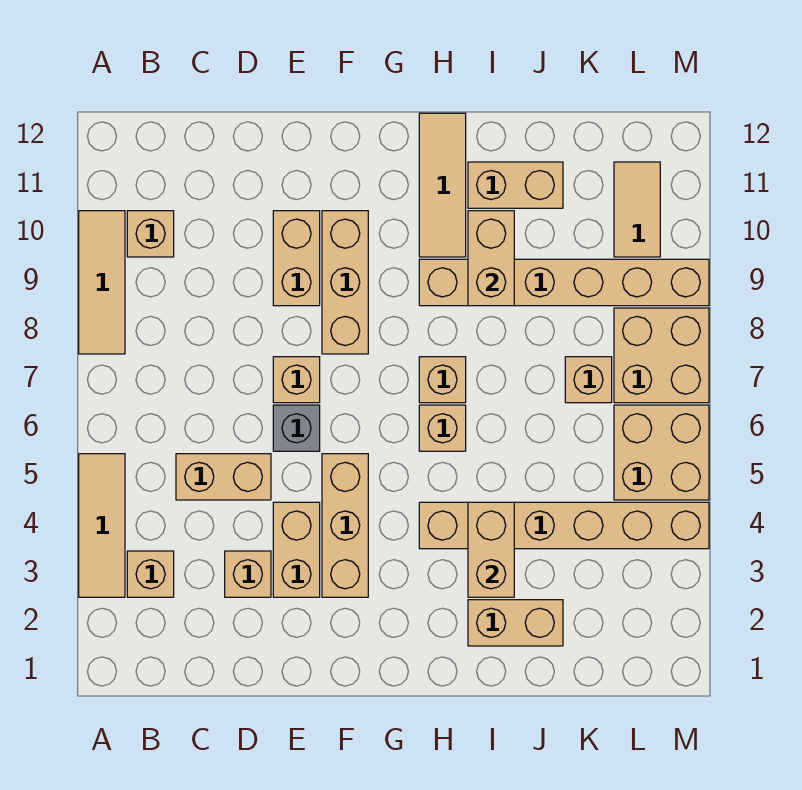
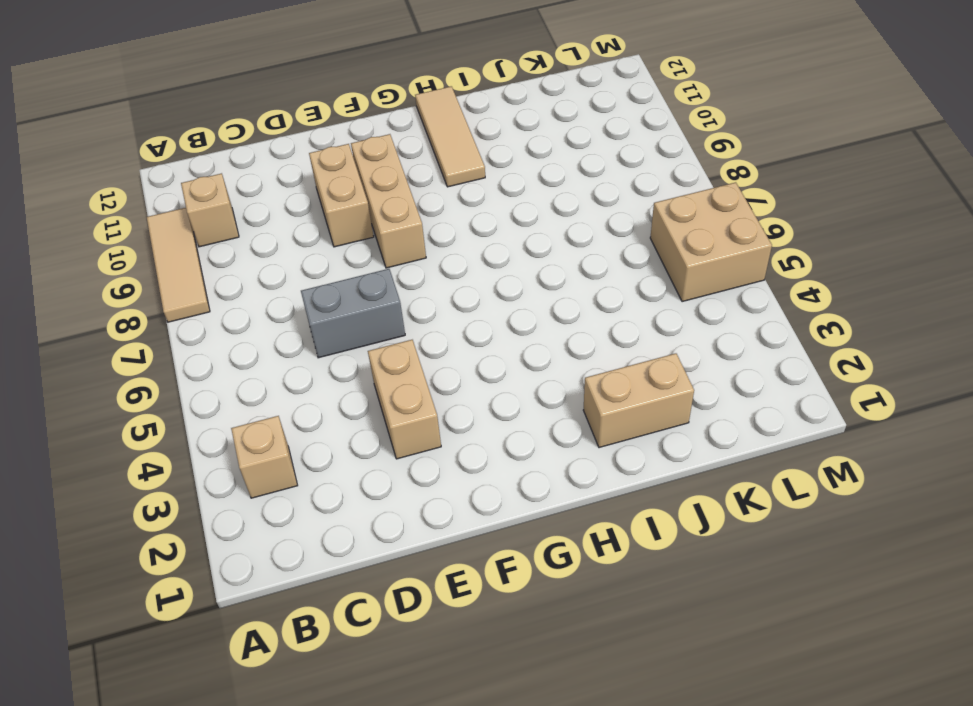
grey brick D6:E6 level 1 -> grey brick E6 level 1
none -> tan tile A3:A5 level 1
none -> tan brick C5:D5 level 1
none -> tan brick D3 level 1

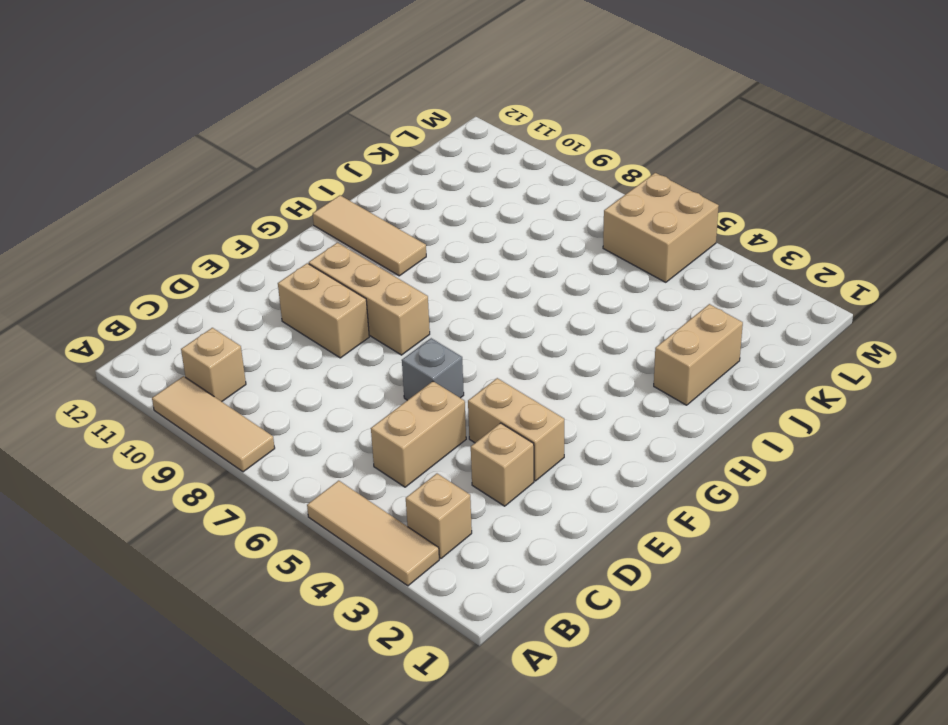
none -> tan brick E7 level 1
none -> tan brick F3:F5 level 1
none -> tan brick H4:M4 level 1

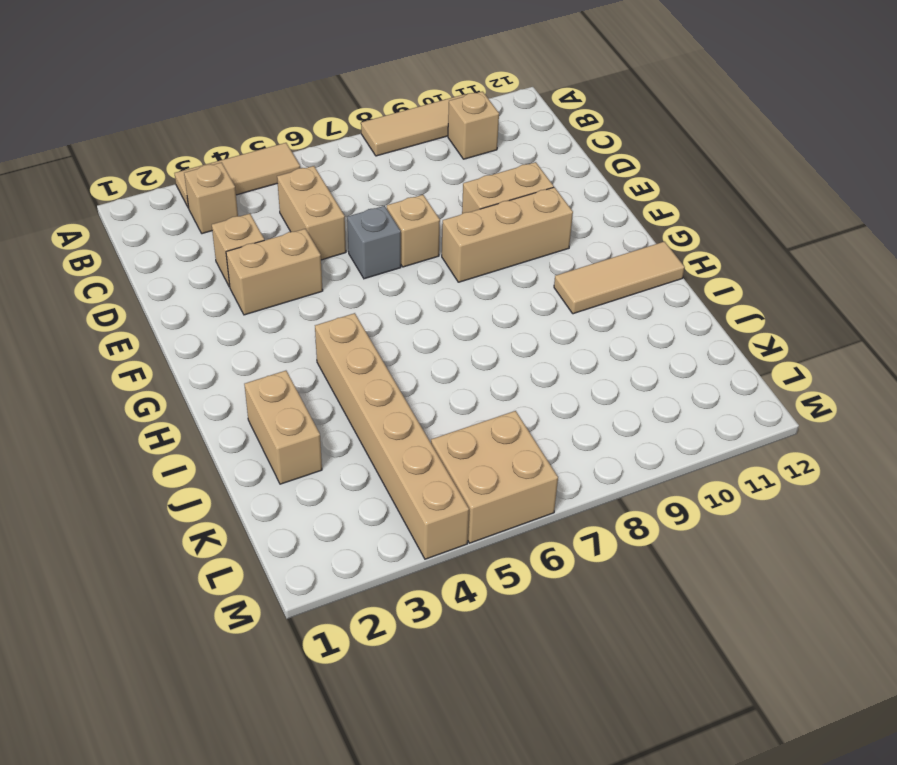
none -> tan brick F3:F5 level 1
none -> tan brick H6 level 1
none -> tan brick H7 level 1

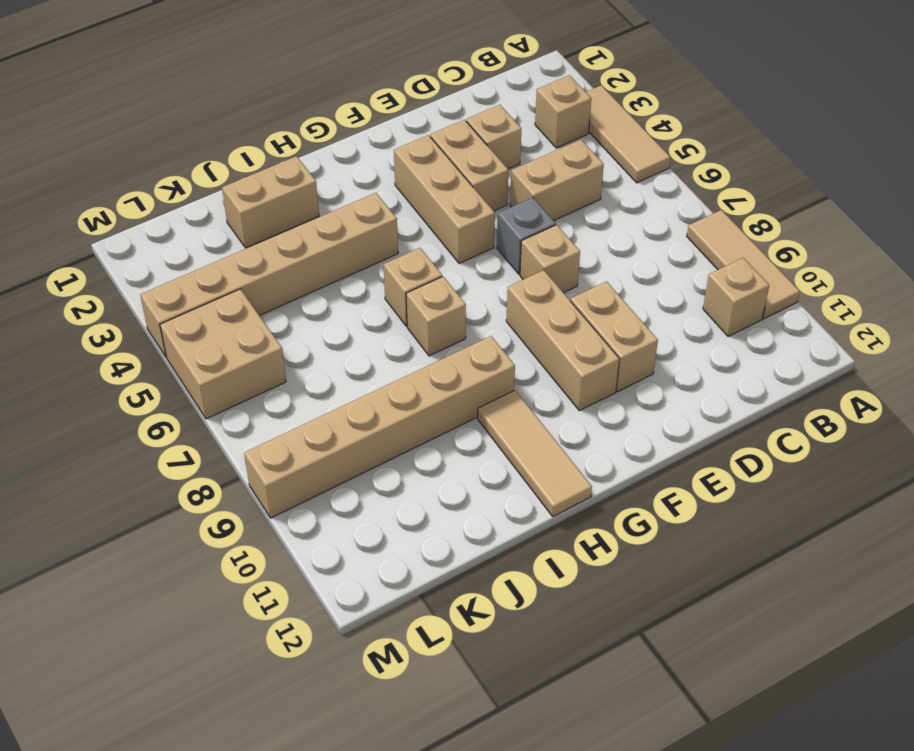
none -> tan brick I11:J11 level 1
none -> tan brick K7 level 1
none -> tan brick L7:M8 level 1

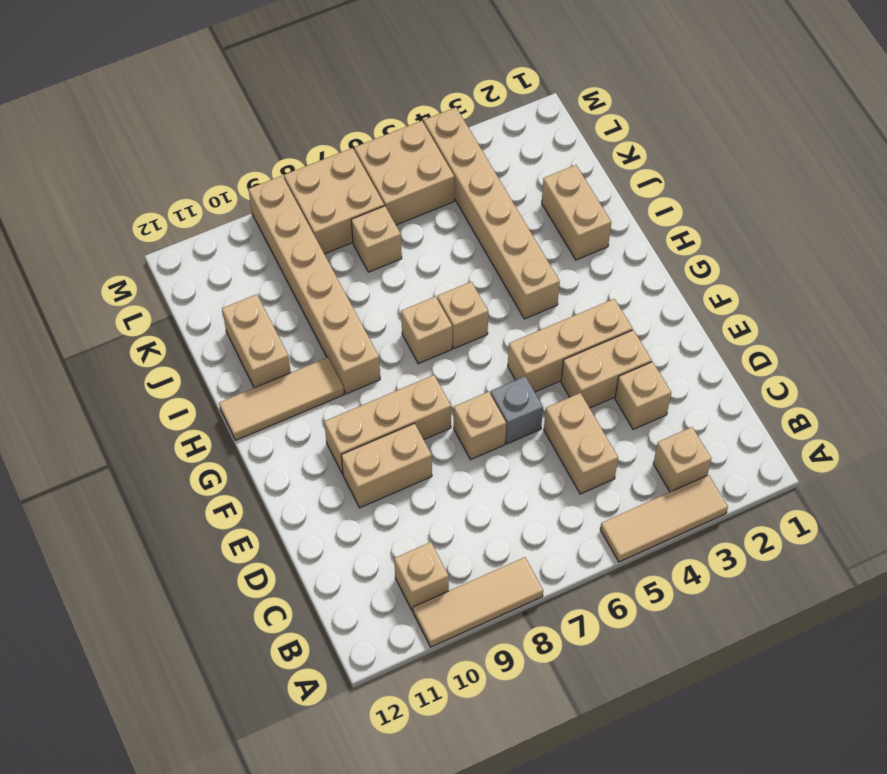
none -> tan tile L10:L11 level 1
none -> tan brick I3:I4 level 2
none -> tan brick I9:I10 level 2

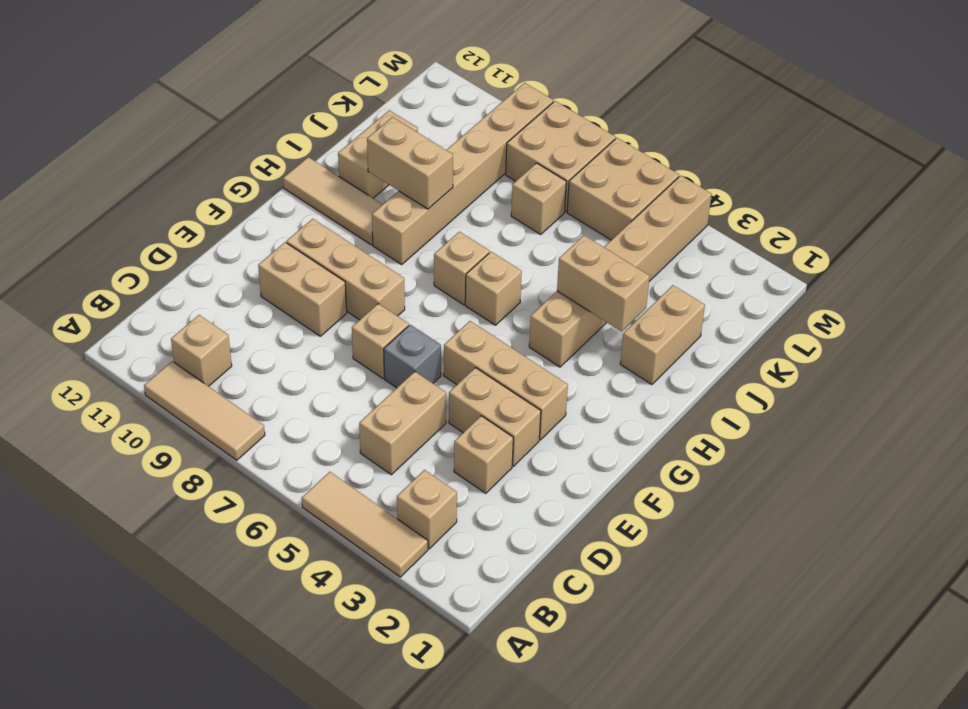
none -> tan tile L10:L11 level 1

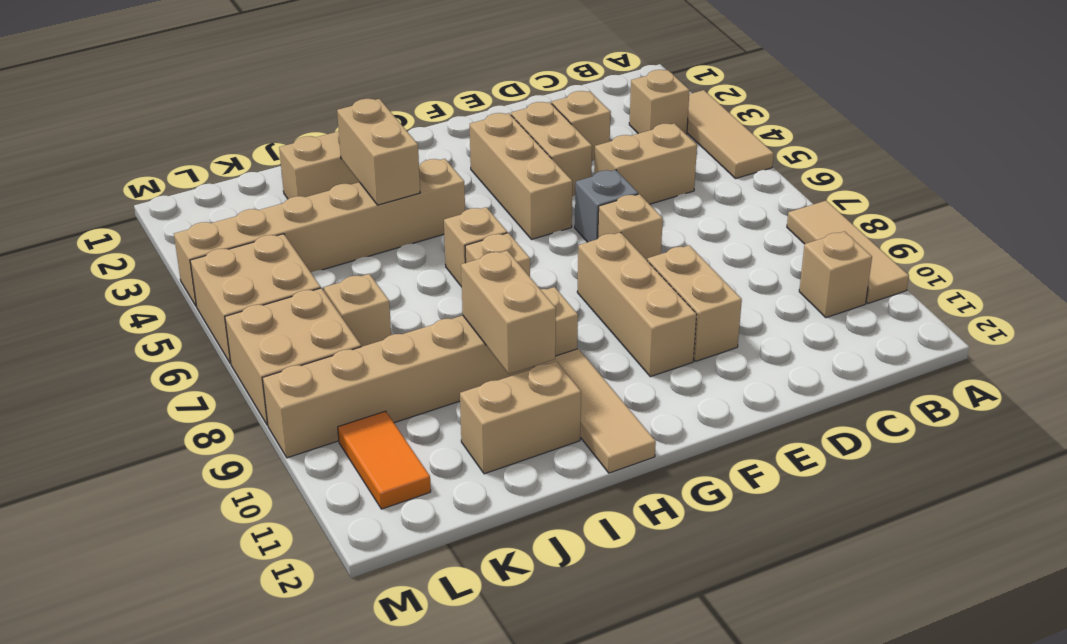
orange tile L10:L11 level 1 -> tan tile L10:L11 level 1

